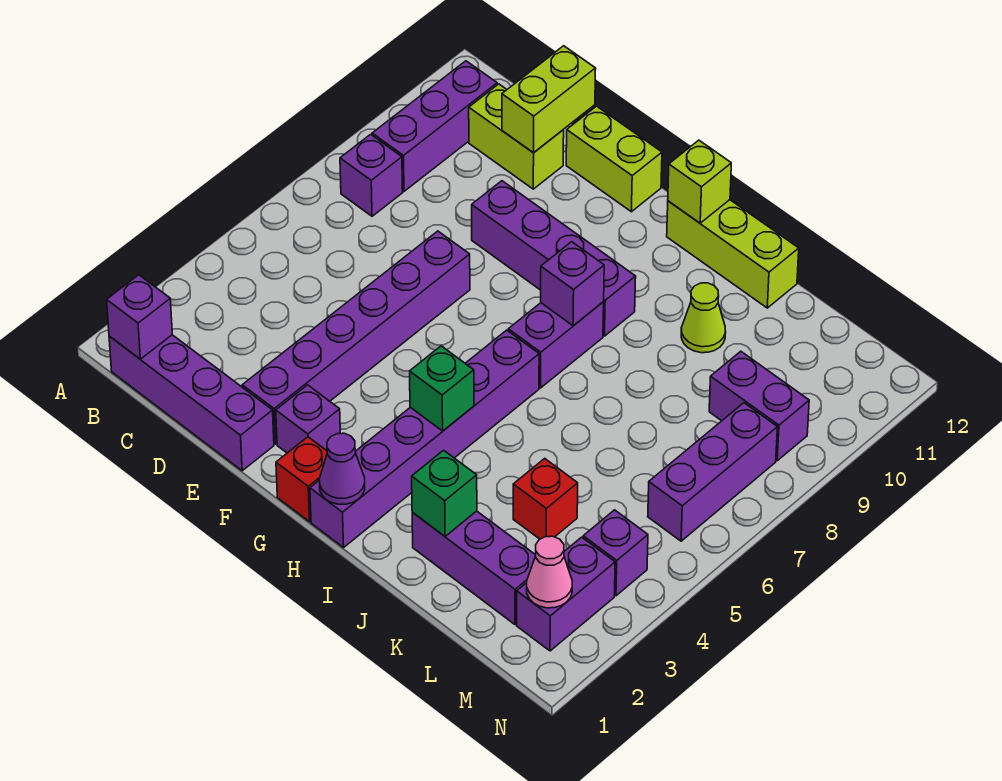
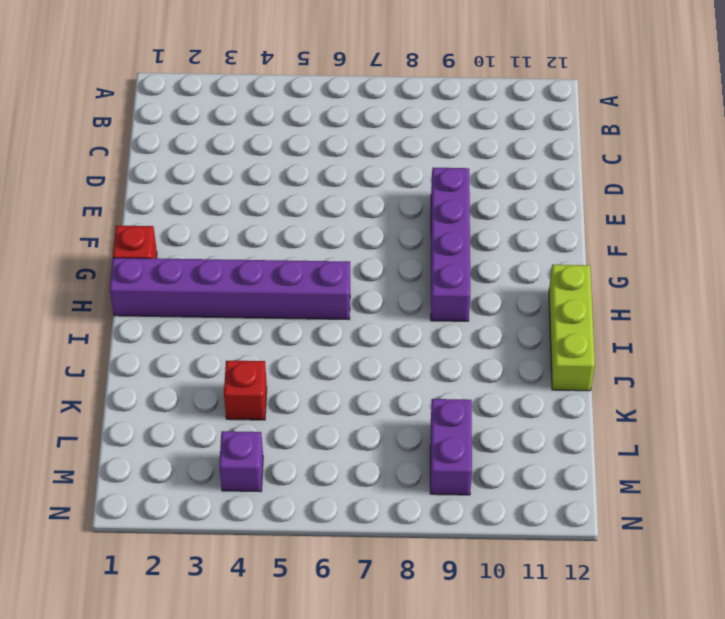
none -> purple brick B1:E1 level 1
none -> purple brick B8 level 1
none -> purple brick B9:B11 level 1

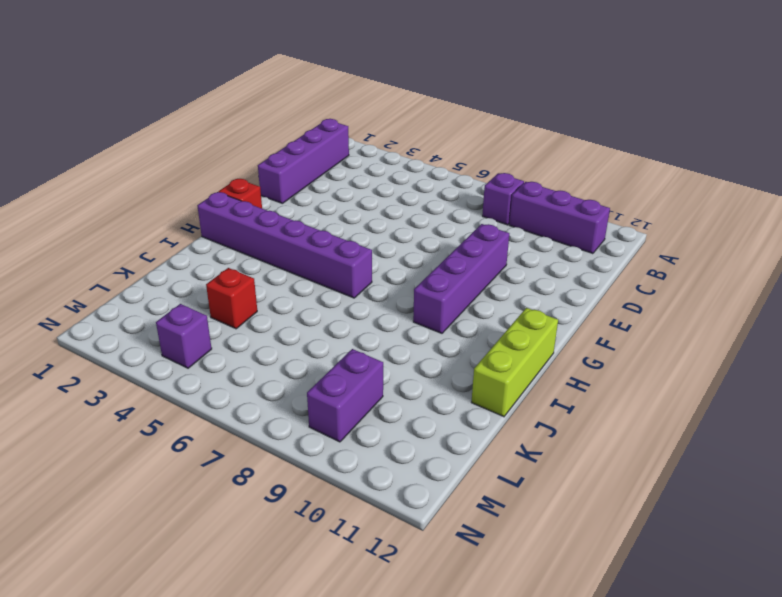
none -> lime brick C11:D11 level 1
none -> purple brick E2:E7 level 1
none -> lime brick E12:F12 level 1

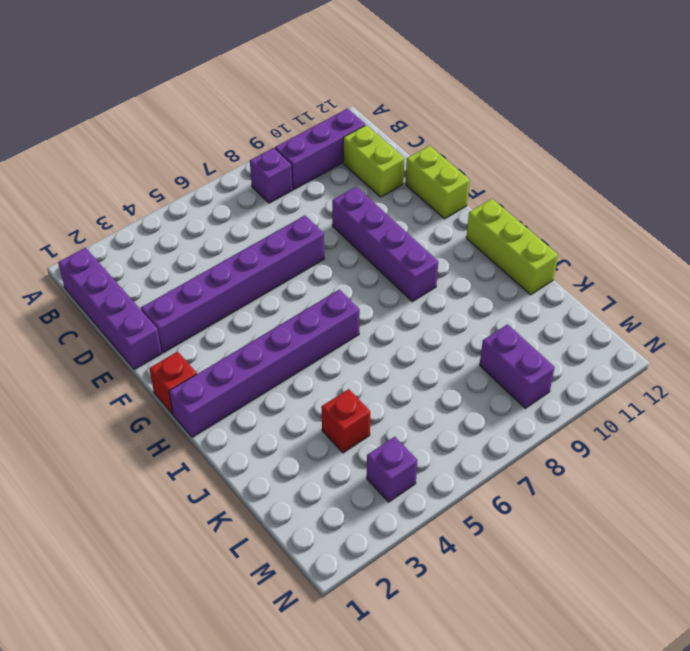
none -> purple brick F2 level 1
none -> purple brick H7:H8 level 1
none -> purple brick J2:L2 level 1

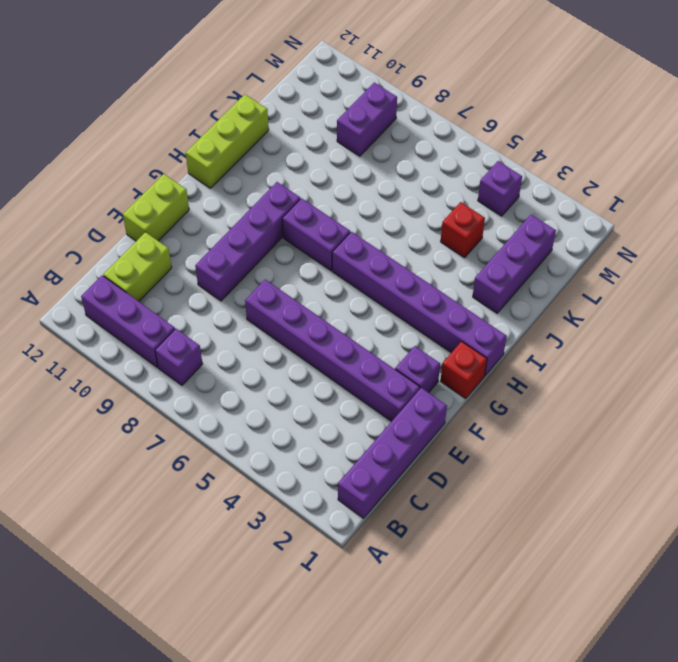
none -> lime cone J10 level 1
none -> purple brick M2:M3 level 1
none -> purple brick M6:M8 level 1

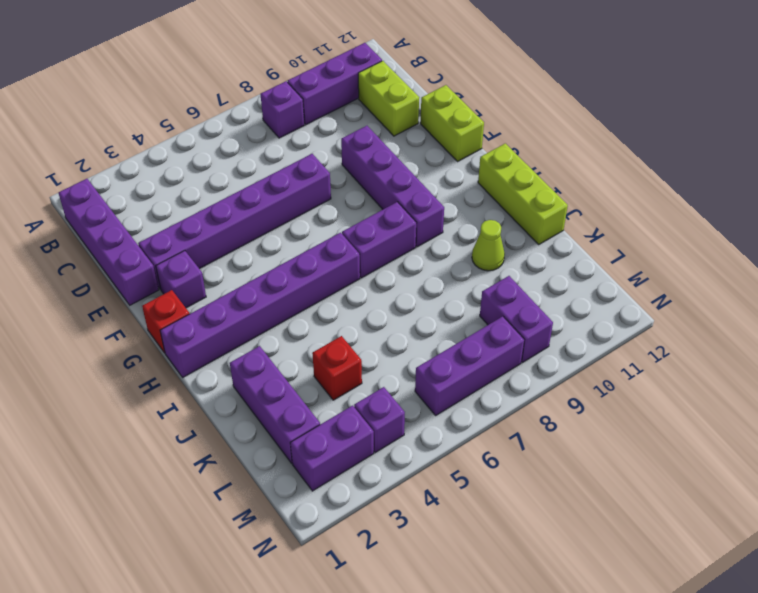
none -> purple brick B1 level 2
none -> lime brick D11:D12 level 2
none -> purple cone H1 level 2

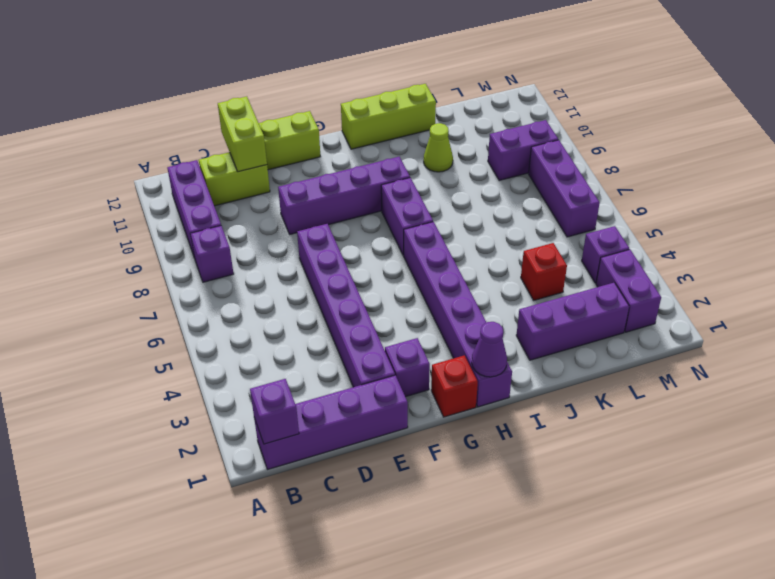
none -> green brick H4 level 2
none -> purple brick H8 level 2
none -> lime brick H12 level 2

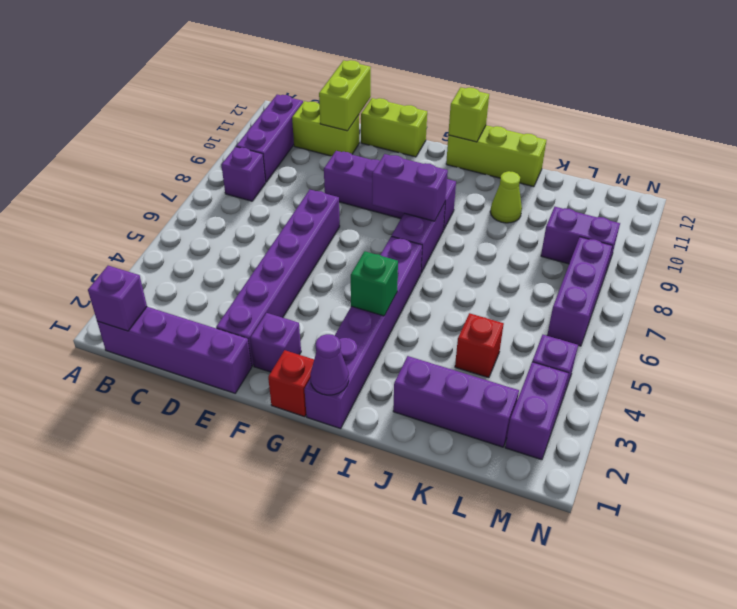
purple brick G8:H8 level 2 -> purple brick H8 level 2
none -> green brick J2 level 2
none -> pink cone M2 level 2

